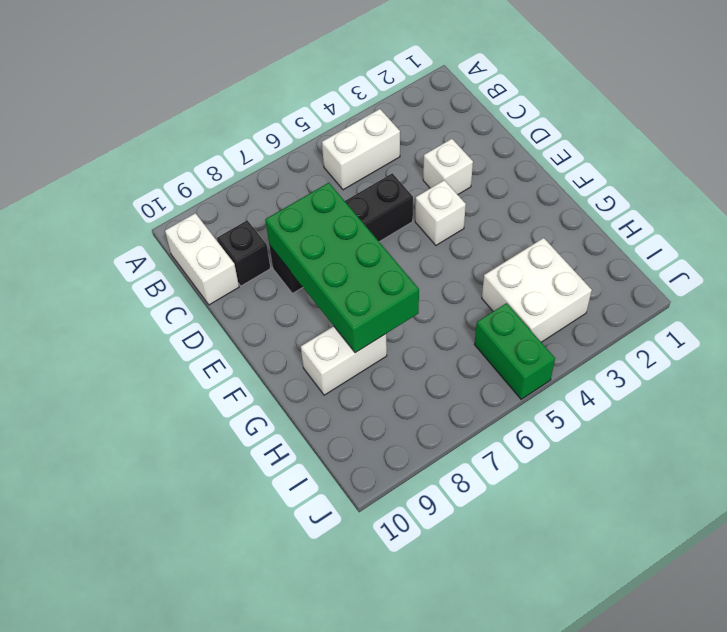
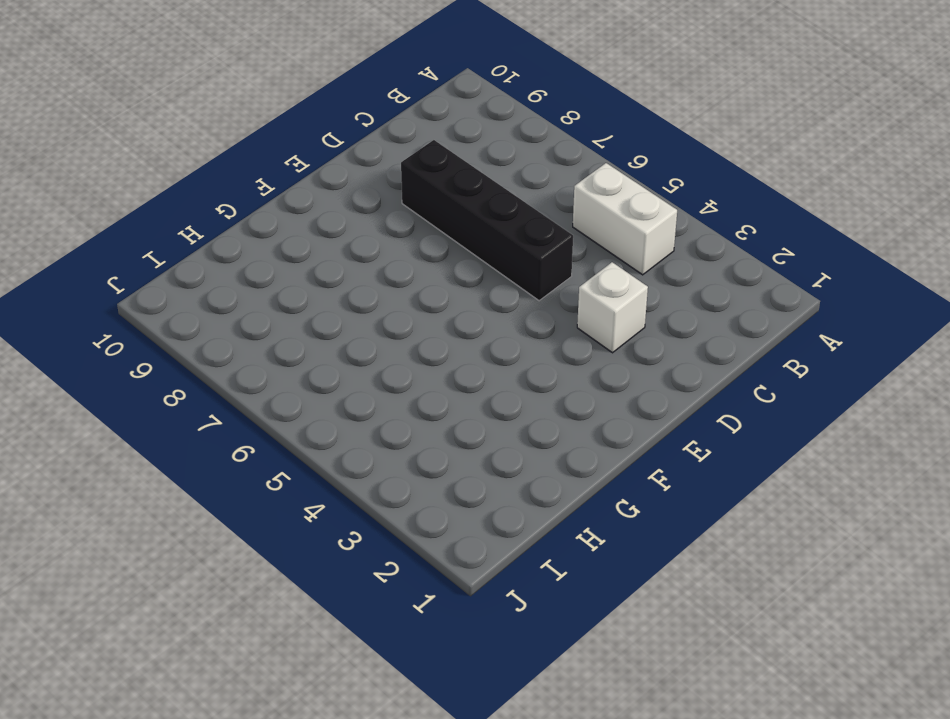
none -> white brick B10:C10 level 1
none -> black brick C9 level 1

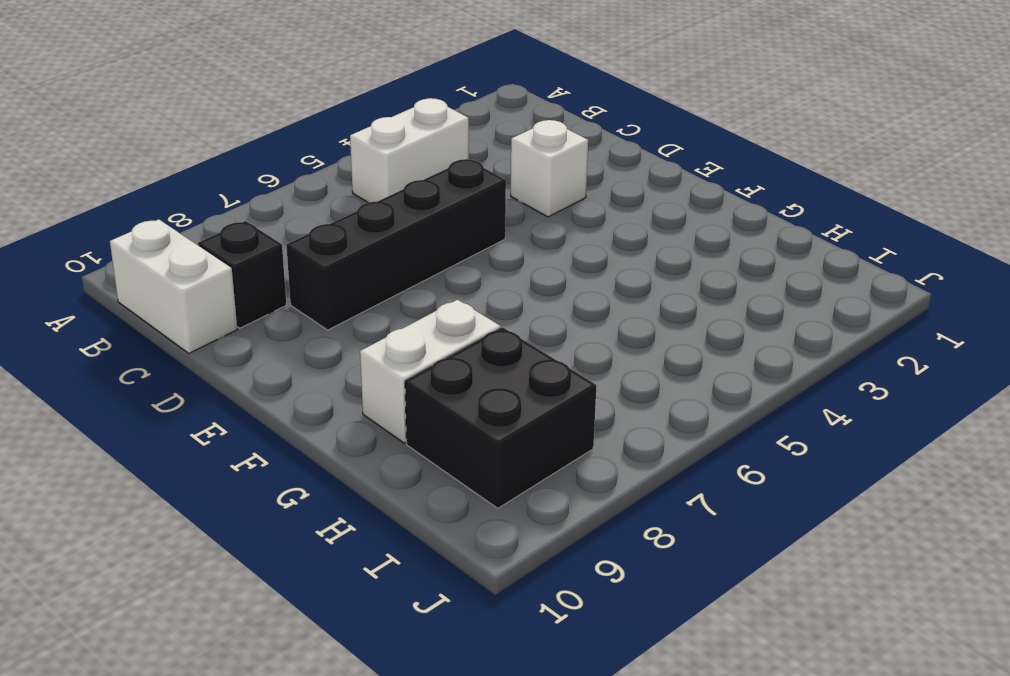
black brick H8:I9 level 1 -> none
none -> white brick E4 level 1
none -> white brick H3:I4 level 1

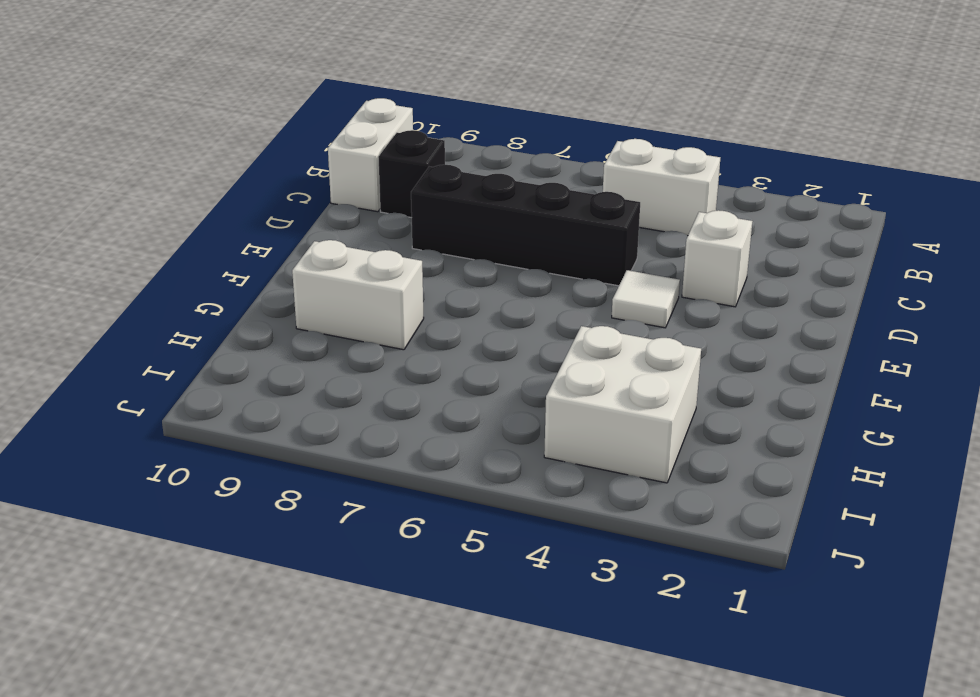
white tile E4 level 1 -> white brick E4 level 1
none -> green brick I5:J5 level 1
none -> green brick D7:G8 level 2

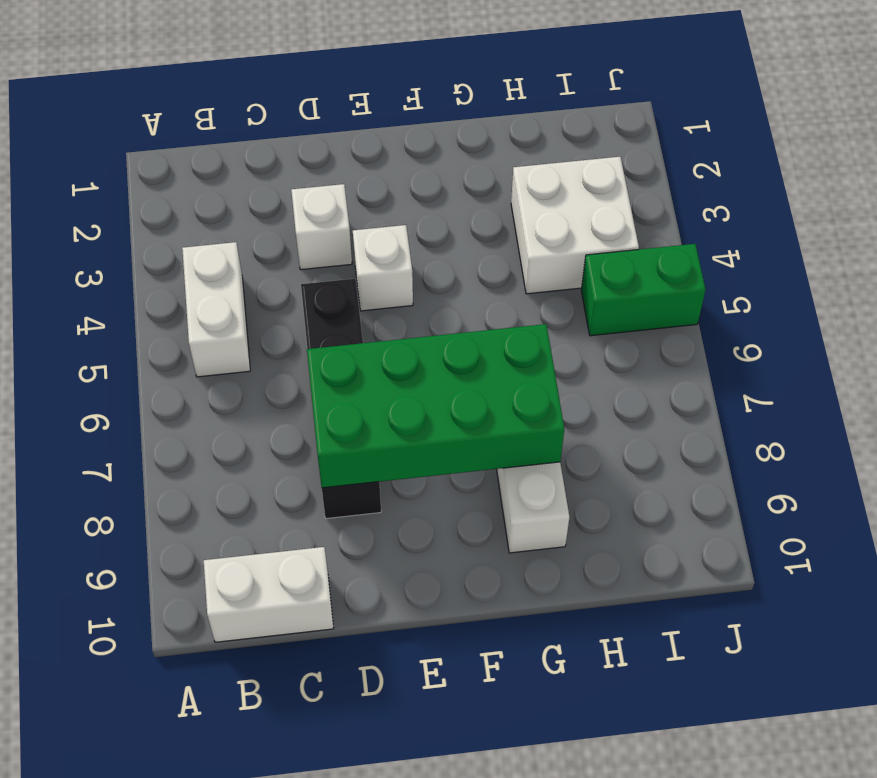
none -> black brick C9 level 1

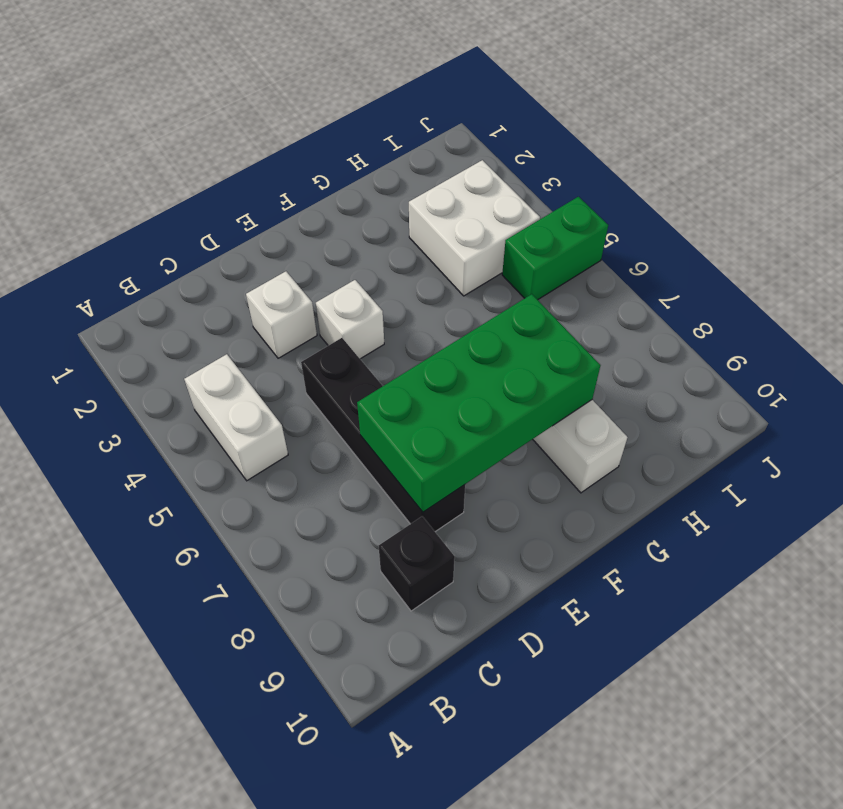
none -> white brick B10:C10 level 1

